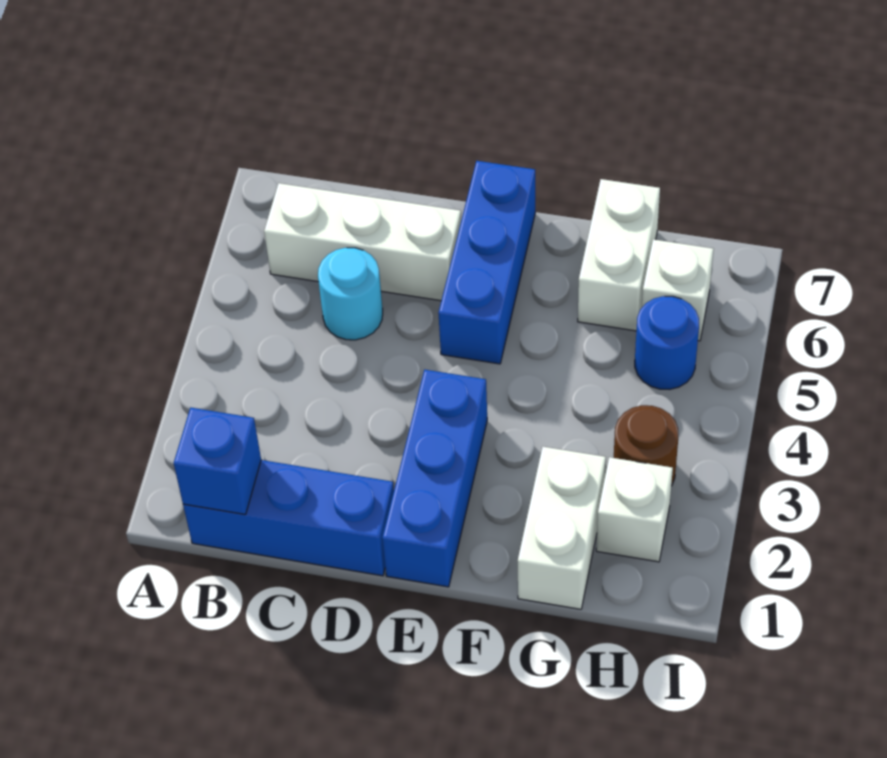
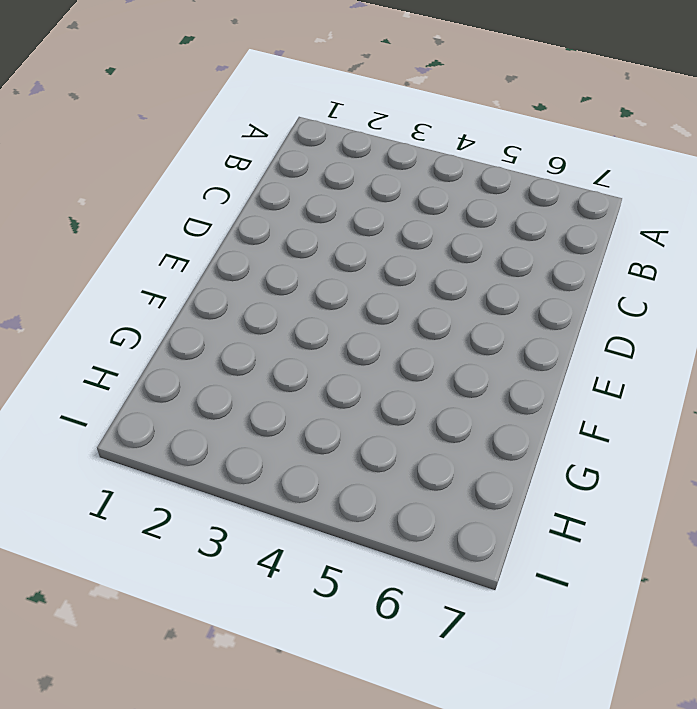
none -> blue brick B1:D1 level 1
none -> white brick B6:D6 level 1
none -> cyan round brick C5 level 1

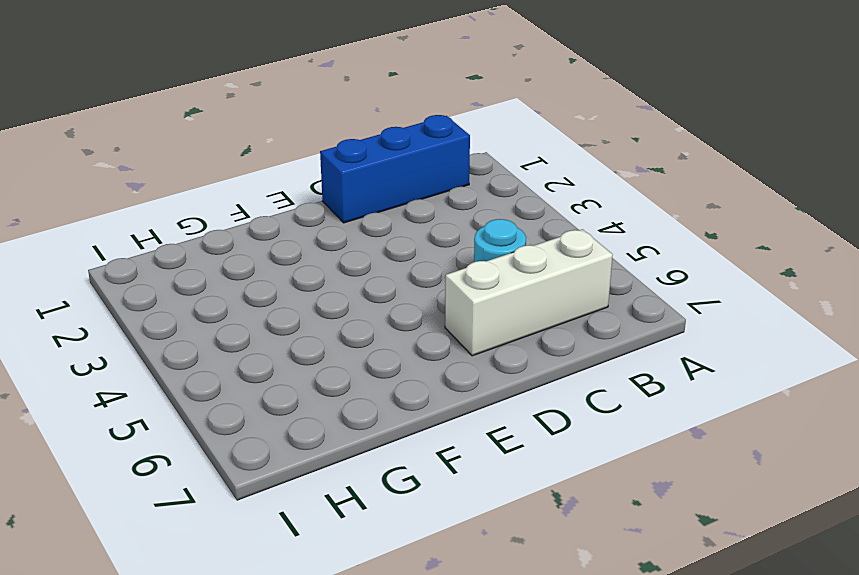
none -> blue brick E1:E3 level 1
none -> blue brick E5:E7 level 1
none -> white brick G1:G2 level 1

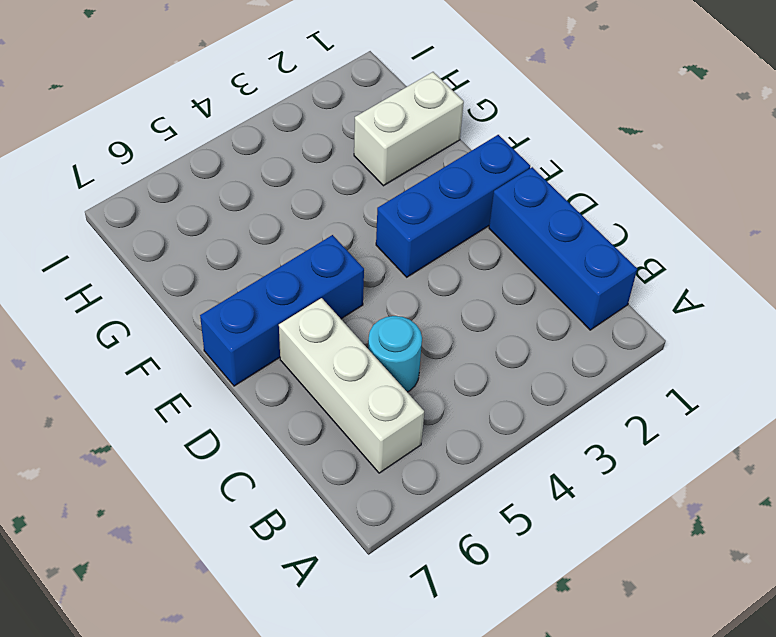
none -> white brick G6:G7 level 1
none -> white brick H2 level 1
none -> brown round brick H3 level 1

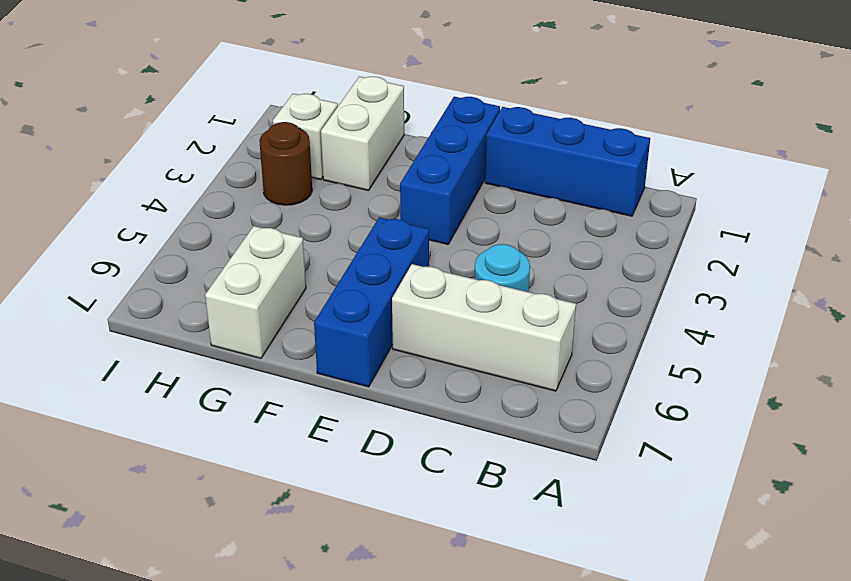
none -> blue round brick H5 level 1
none -> white brick H6 level 1
none -> blue brick B1 level 2

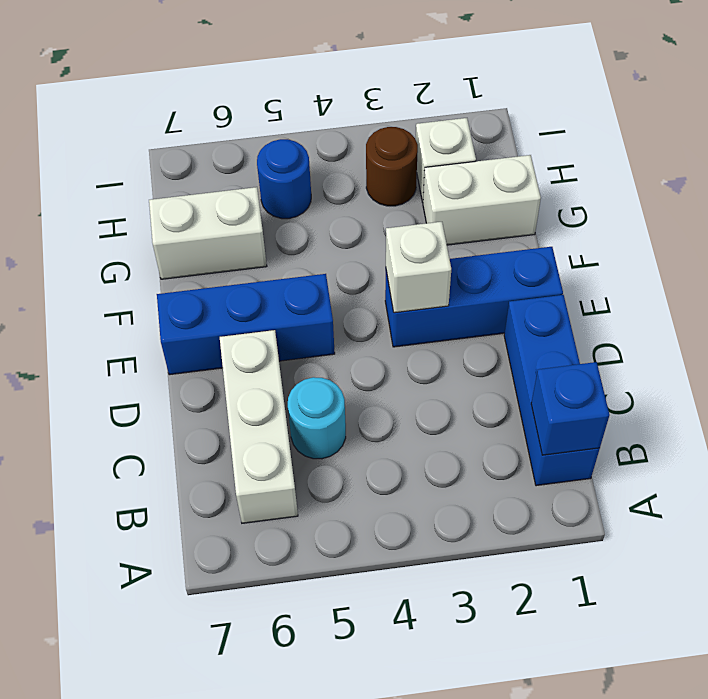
white brick E3 level 2 -> white brick H6 level 1

